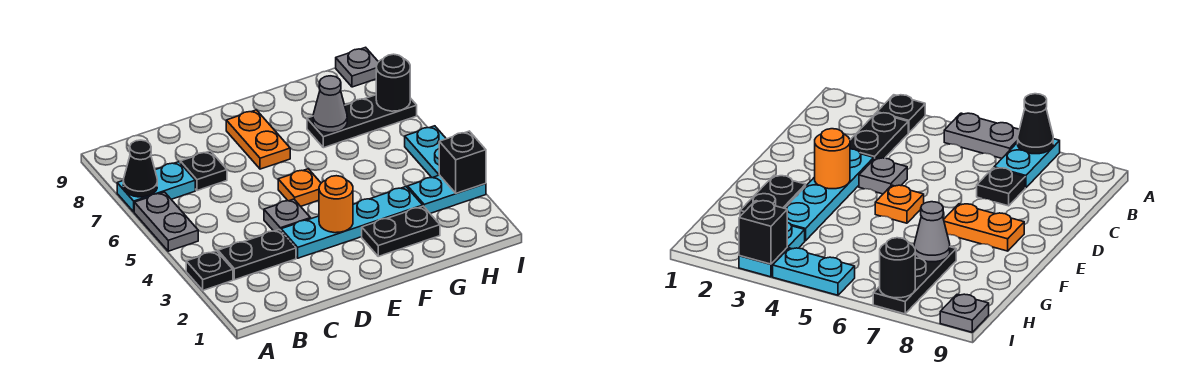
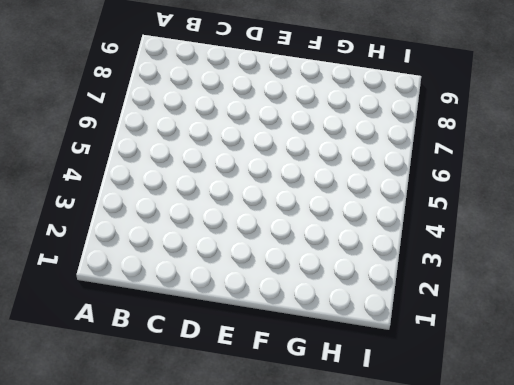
none -> black plate A3 level 1
none -> grey plate A5:A6 level 1
none -> cyan plate A7:B7 level 1

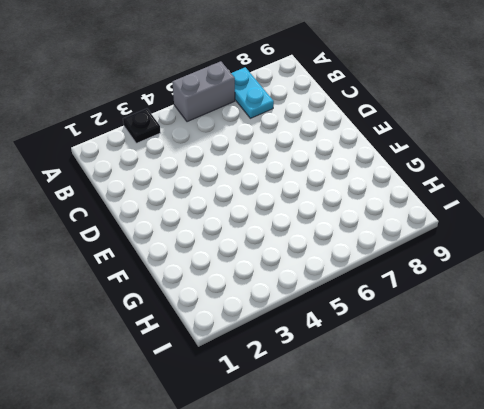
grey brick A5:A6 level 1 -> grey plate A5:A6 level 1
none -> black plate B3:C3 level 1
none -> black plate C7 level 1
none -> cyan plate D3:G3 level 1

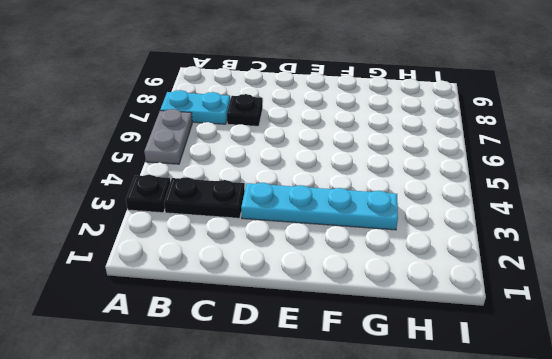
none -> grey plate D4 level 1
none -> orange plate E5 level 1
none -> orange plate E7:E8 level 1

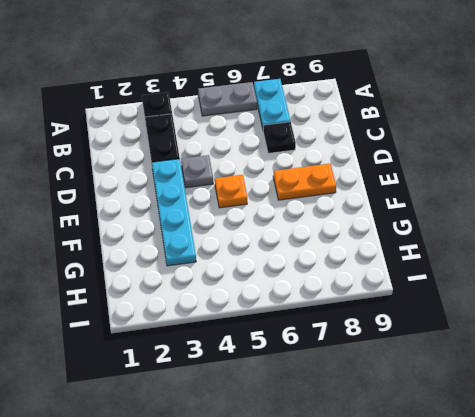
none -> black plate F2:G2 level 1
none -> black plate G7:I7 level 1
none -> cyan plate H3:I3 level 1

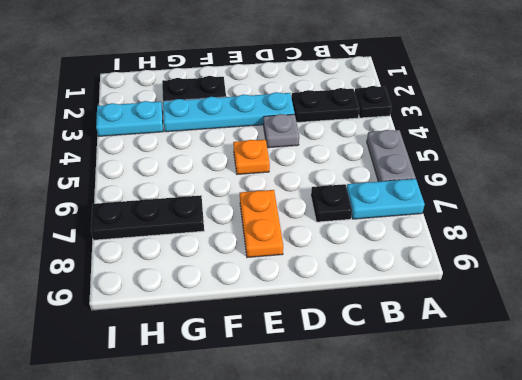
none -> cyan plate I4:I5 level 1
none -> grey plate I9 level 1
none -> black cone A7 level 2

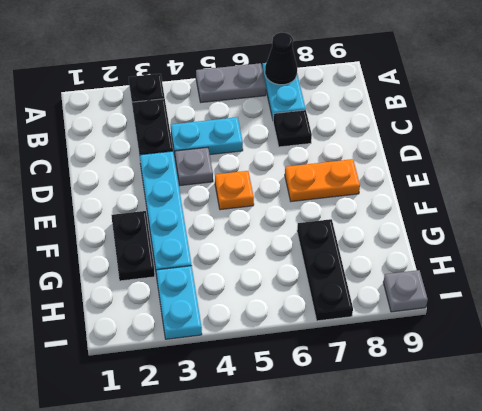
cyan plate C4:C5 level 1 -> cyan plate I4:I5 level 1
none -> orange round brick E3 level 2
none -> grey cone G7 level 2
none -> black brick I3 level 2

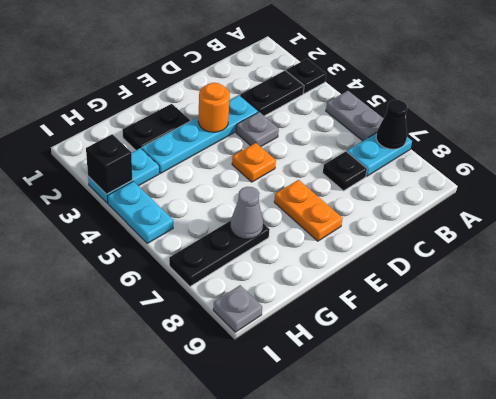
none -> black round brick I7 level 2

